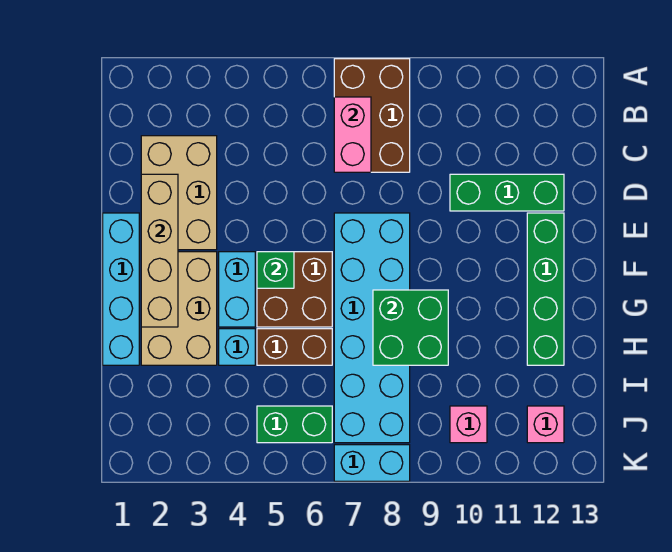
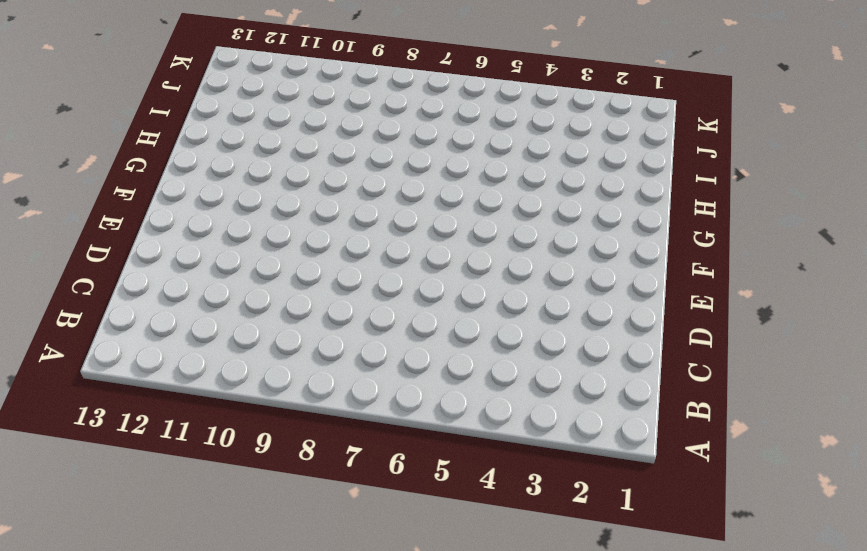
none -> brown brick A7:C8 level 1
none -> tan brick C2:E3 level 1
none -> green brick D10:D12 level 1

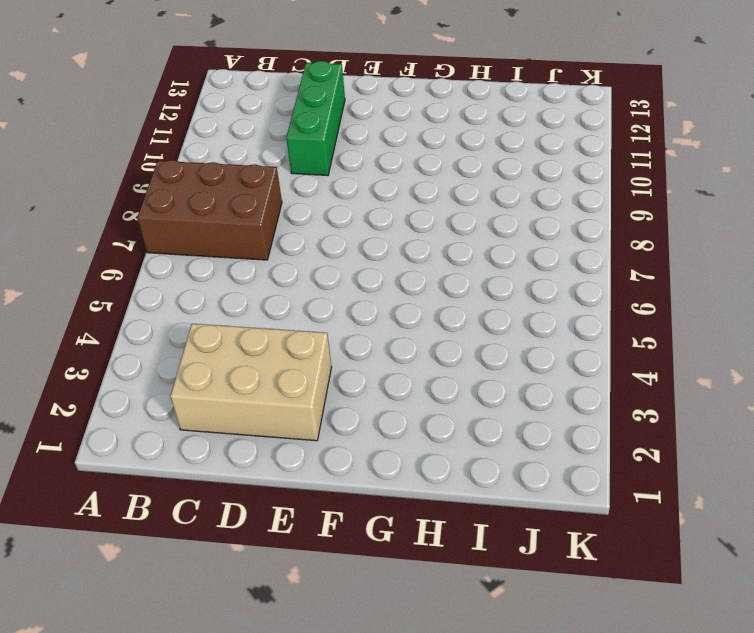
none -> cyan brick E1:H1 level 1
none -> cyan brick E7:J8 level 1
none -> green brick E12:H12 level 1

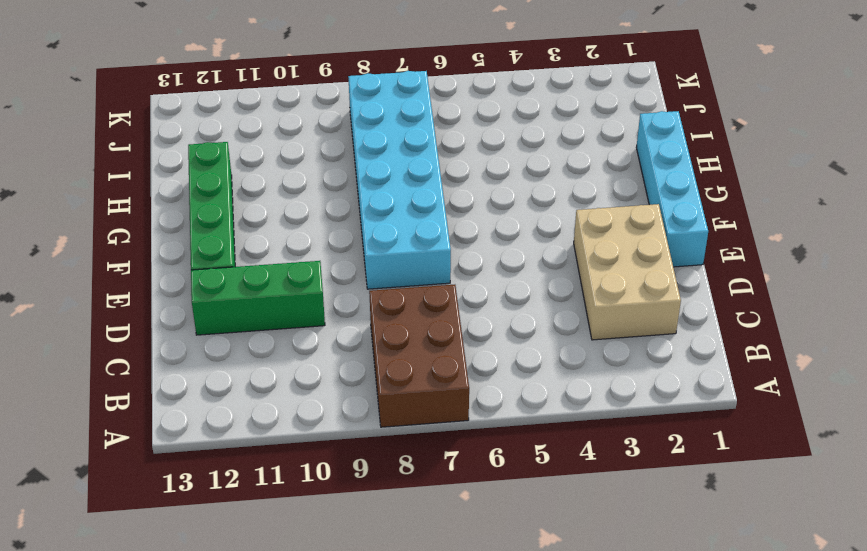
none -> tan brick F2:H3 level 1
none -> cyan brick F4:G4 level 1
none -> brown brick F5:G6 level 1

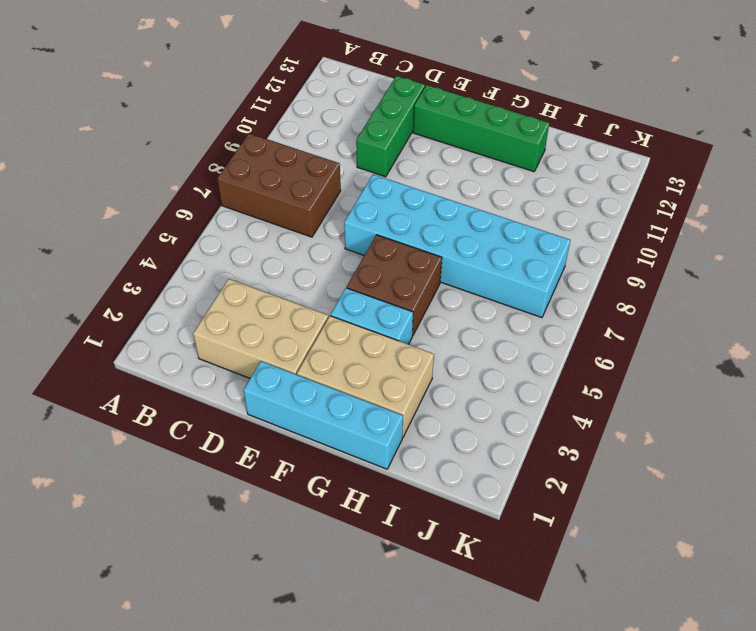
none -> cyan brick H4 level 1
none -> brown brick H5:H6 level 1
none -> green brick J5:J6 level 1

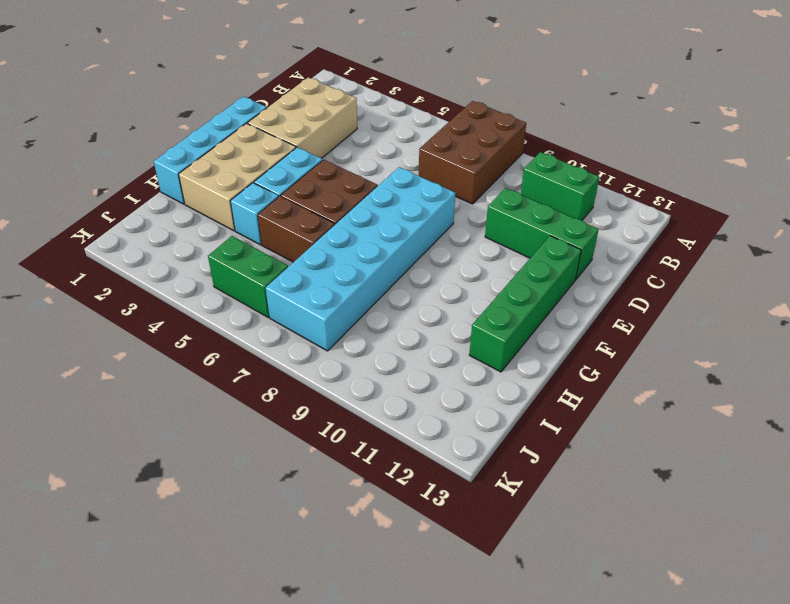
green brick B10:B11 level 1 -> none
none -> pink brick J10 level 1
none -> pink brick J12 level 1
none -> cyan brick K7:K8 level 1

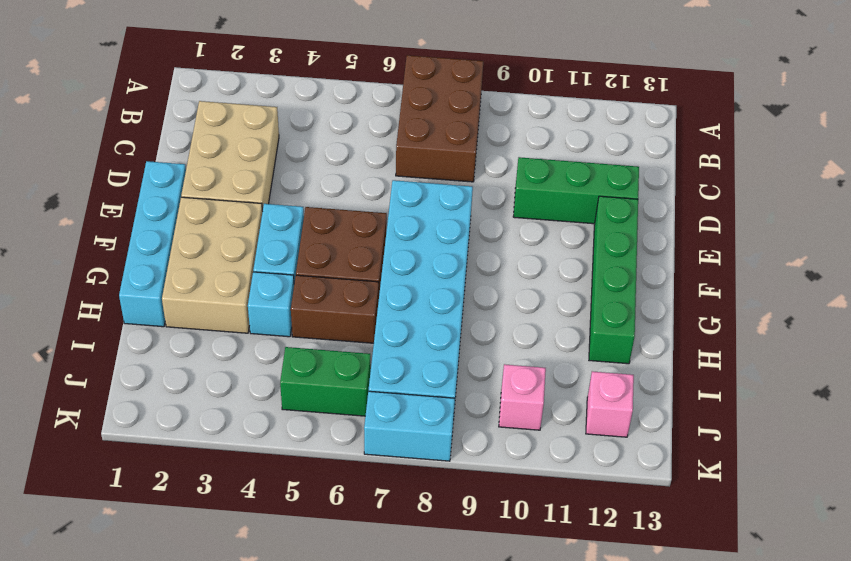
none -> pink brick B7:C7 level 2
none -> tan brick D2:G2 level 2
none -> green brick F5 level 2

